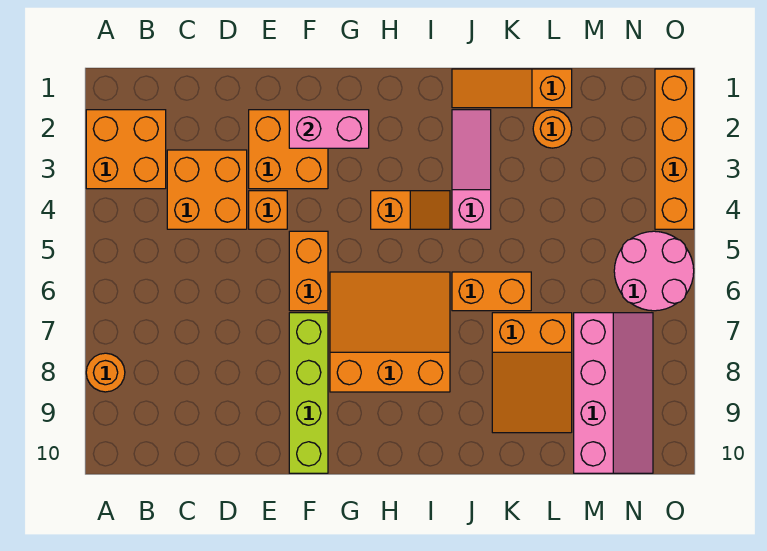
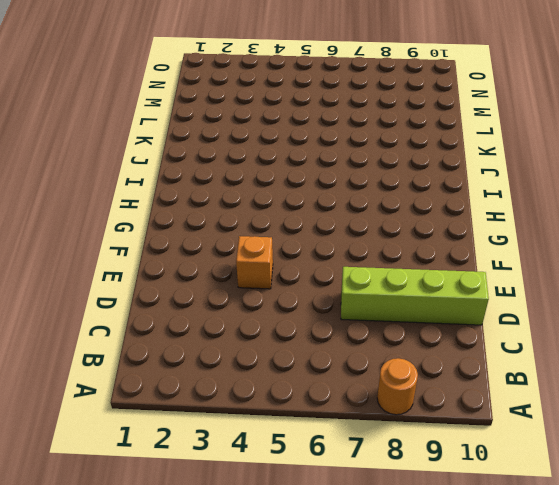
lime brick D7:D10 level 1 -> lime brick F7:F10 level 1
none -> orange brick A2:B3 level 1
none -> orange brick C3:D4 level 1
none -> orange brick E2:F3 level 1

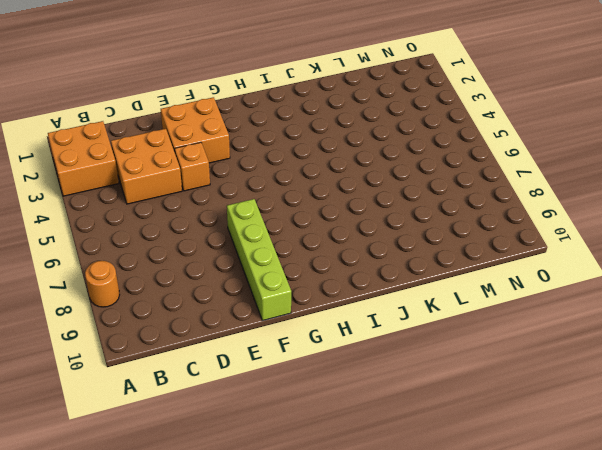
none -> orange brick F5:F6 level 1
none -> orange slope G6:I8 level 1 top 8
none -> orange slope H4:I4 level 1 top H

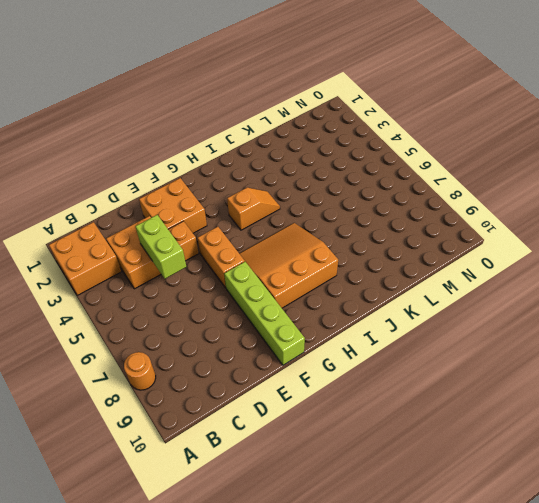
lime brick D4:D5 level 2 -> none
none -> orange slope J1:L1 level 1 top L
none -> pink slope J2:J4 level 1 top 4
none -> orange brick J6:K6 level 1

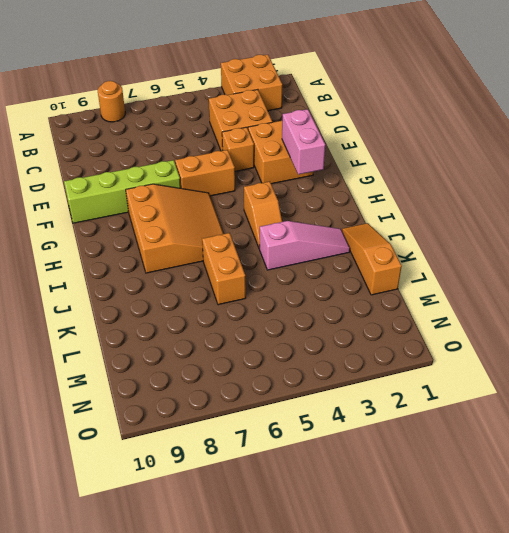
none -> orange slope K7:L9 level 1 top 7
none -> orange round brick L2 level 1
none -> pink slope M7:N10 level 1 top M

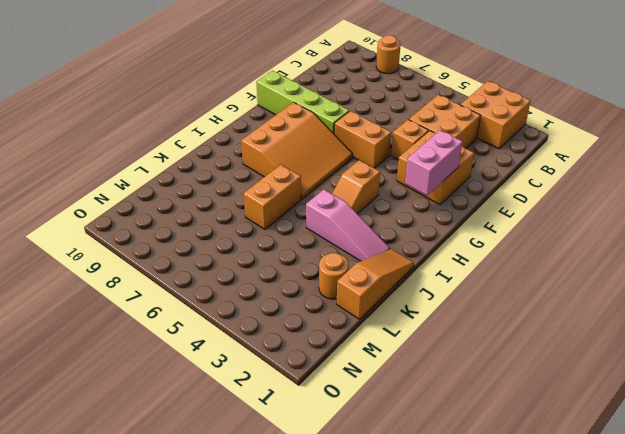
none -> orange slope K7:L9 level 1 top 7
none -> pink slope M7:N10 level 1 top M
none -> pink round brick N5:O6 level 1

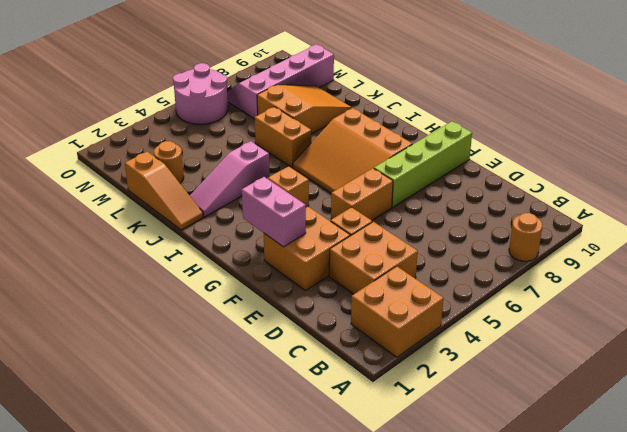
none -> orange brick O1:O4 level 1

